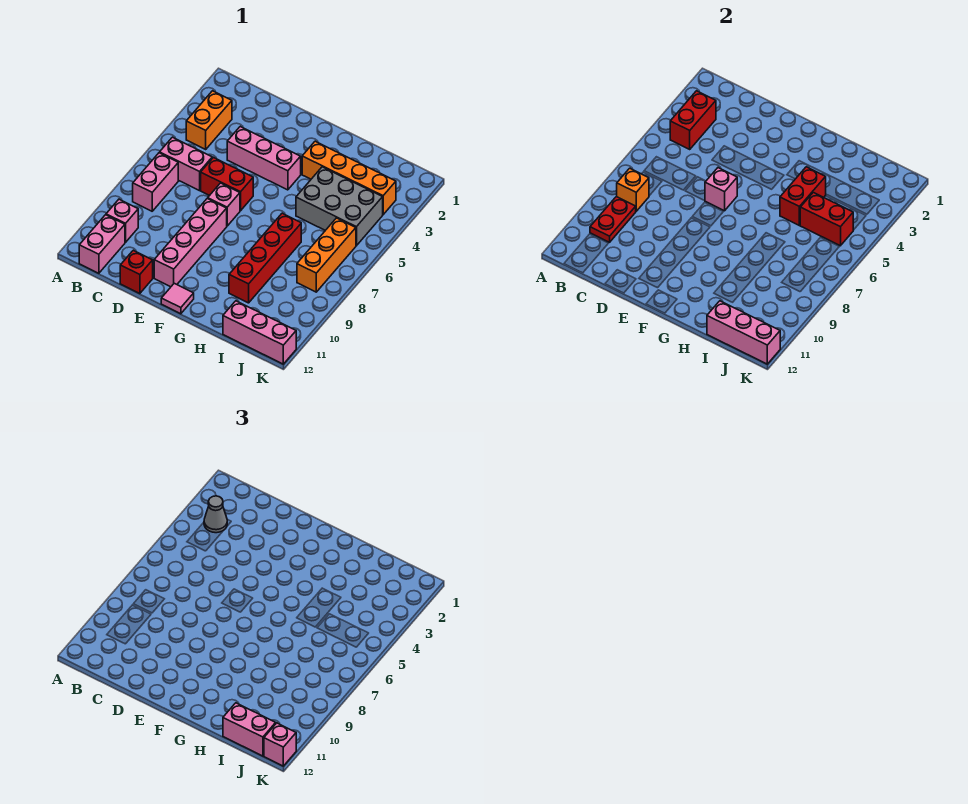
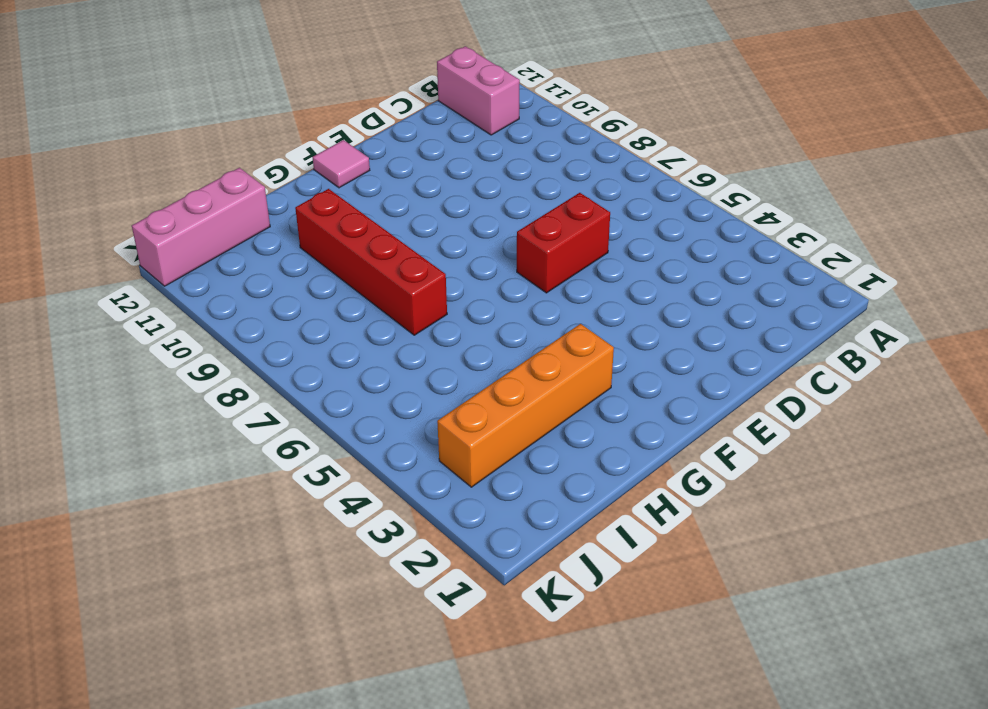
none -> orange brick B3:B4 level 1
none -> pink brick B6:C6 level 1
none -> pink brick B7:B8 level 1

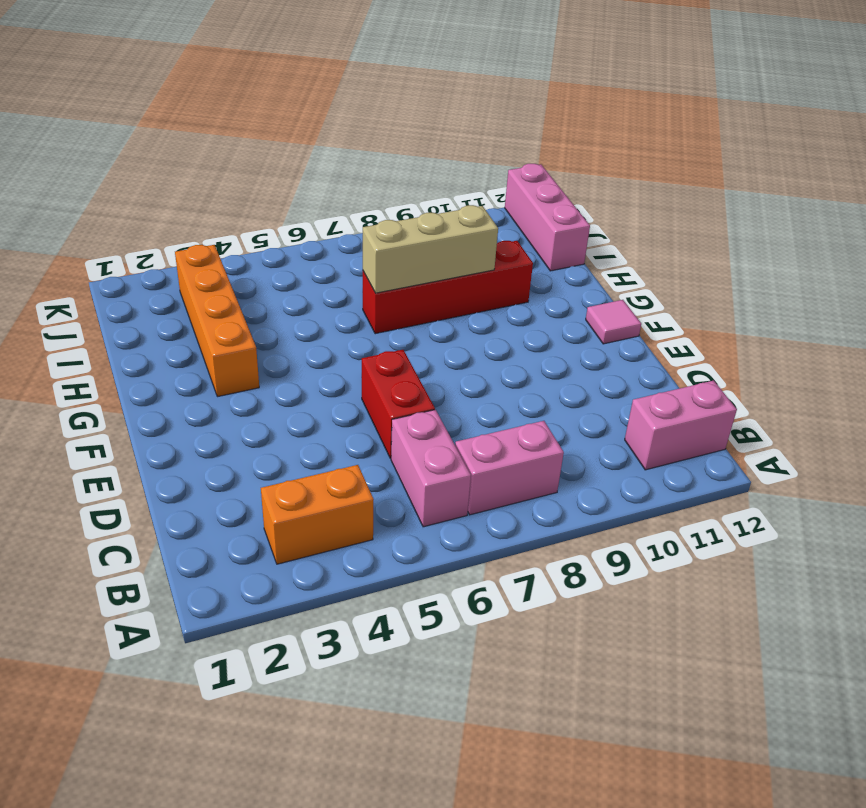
tan brick H7:H9 level 2 -> none
none -> pink brick B10 level 1
none -> pink brick D4:F4 level 1
none -> red brick D12 level 1

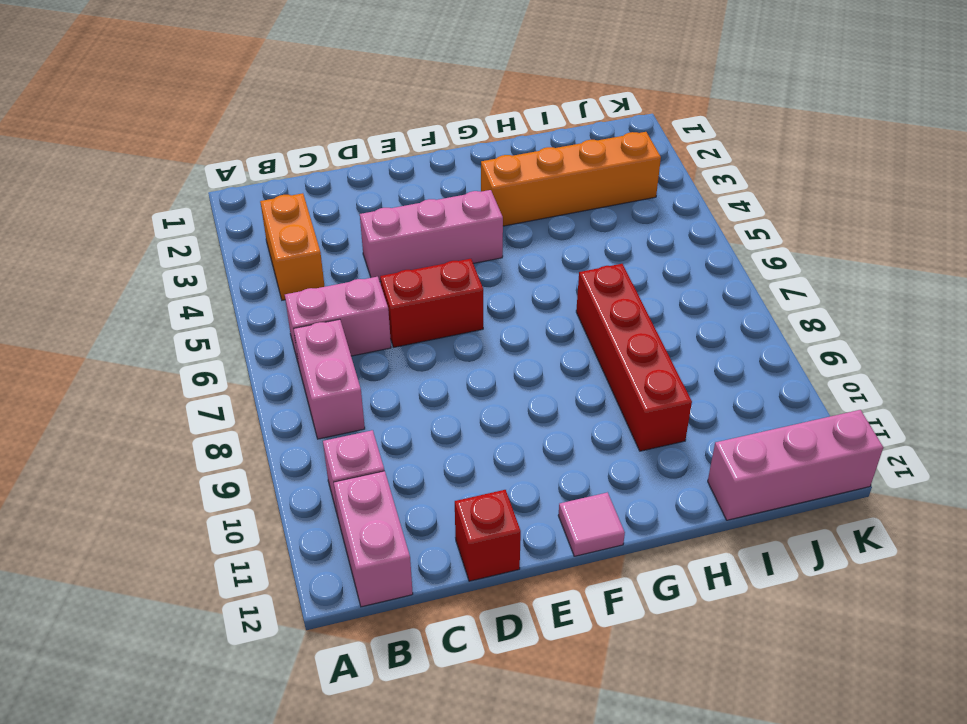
none -> pink brick E7 level 1
none -> pink brick E8:E11 level 1
none -> grey brick H4:J5 level 1

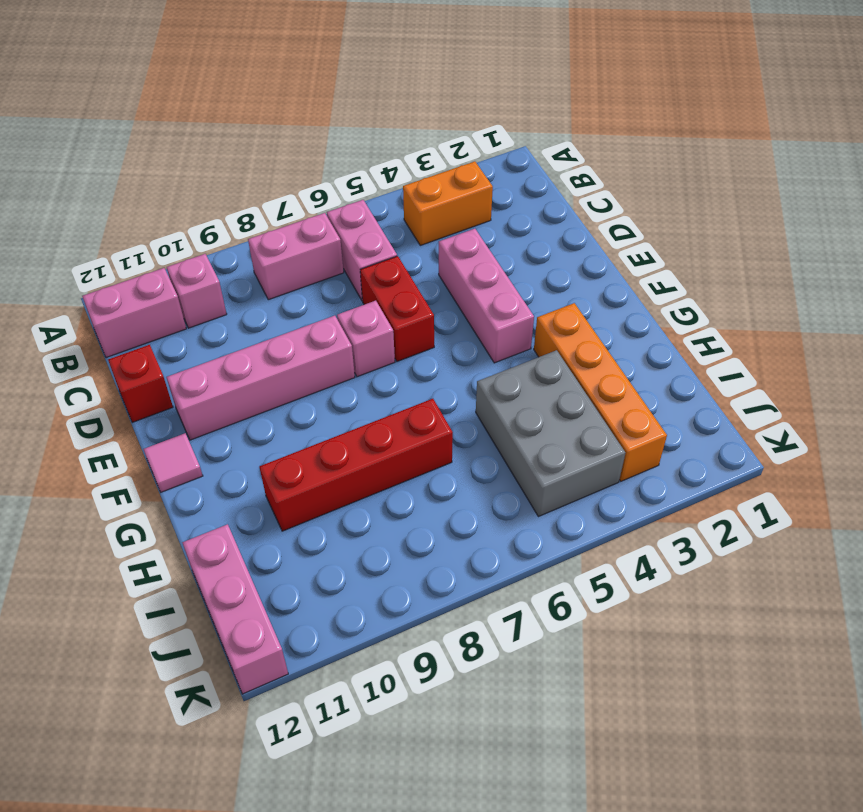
none -> orange brick J6:J8 level 1
none -> red brick B3:B4 level 2
none -> orange brick B8 level 2

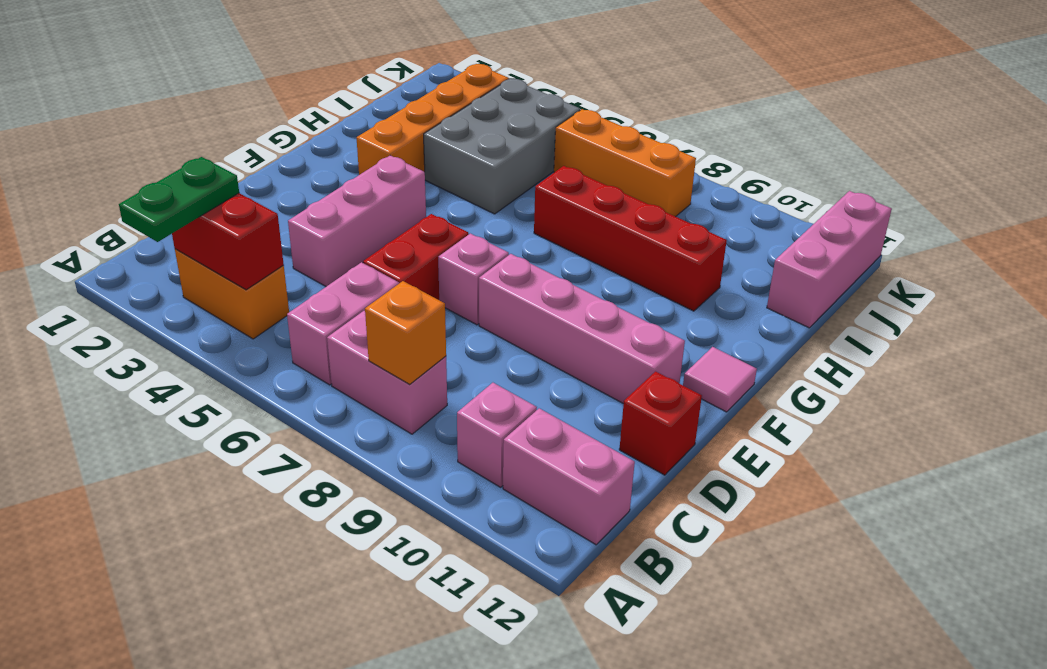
green plate A3:B3 level 3 -> grey cone B3 level 3
none -> red plate B9:B10 level 2
none -> pink brick E6 level 2
none -> red brick H4:H5 level 2

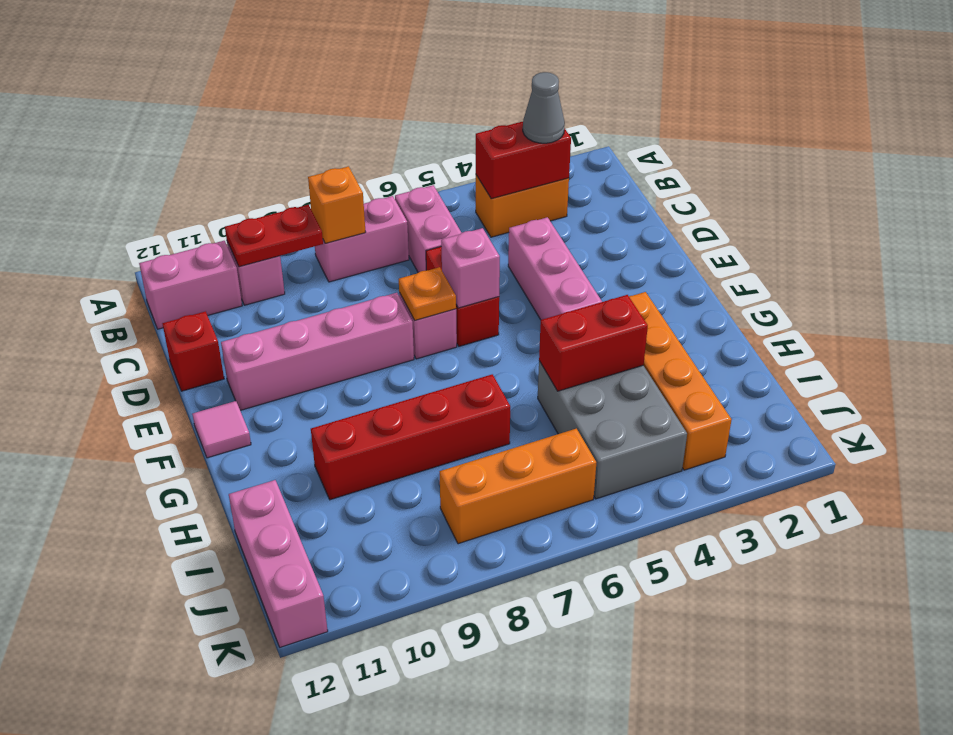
orange plate E7 level 2 -> none
none -> red brick I5:J5 level 2
none -> pink brick I12:K12 level 2
none -> pink brick I12:J12 level 3

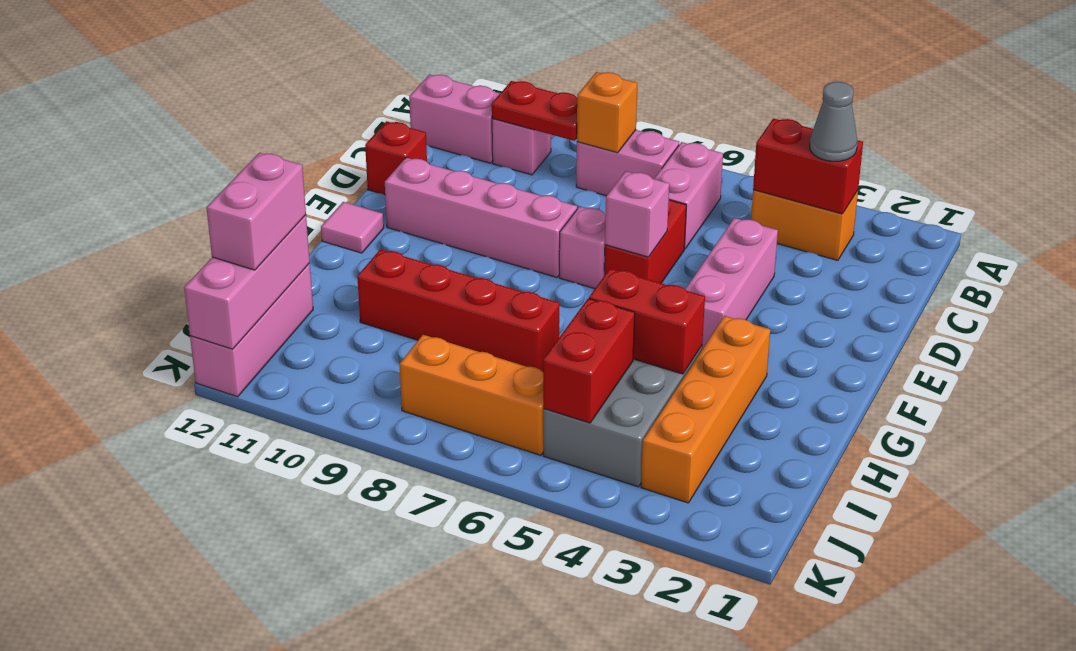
none -> pink brick K12 level 3

